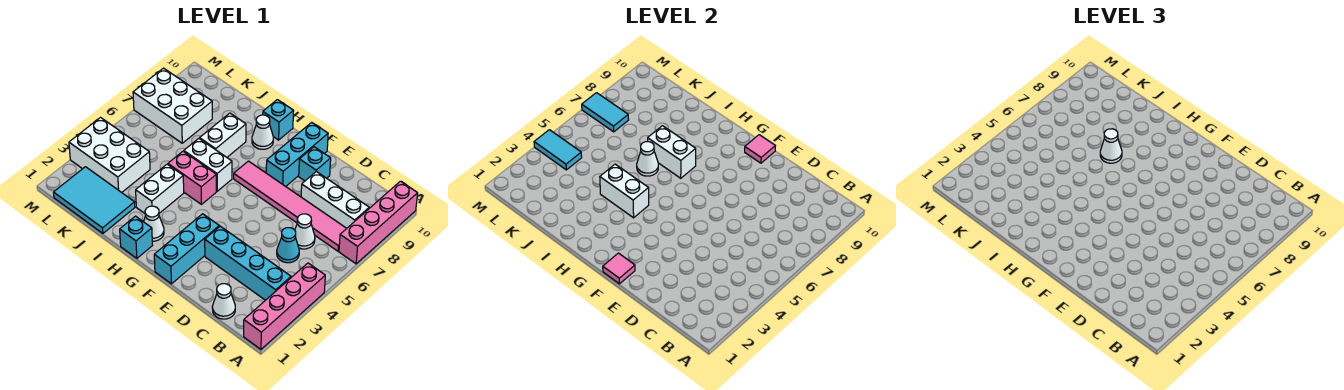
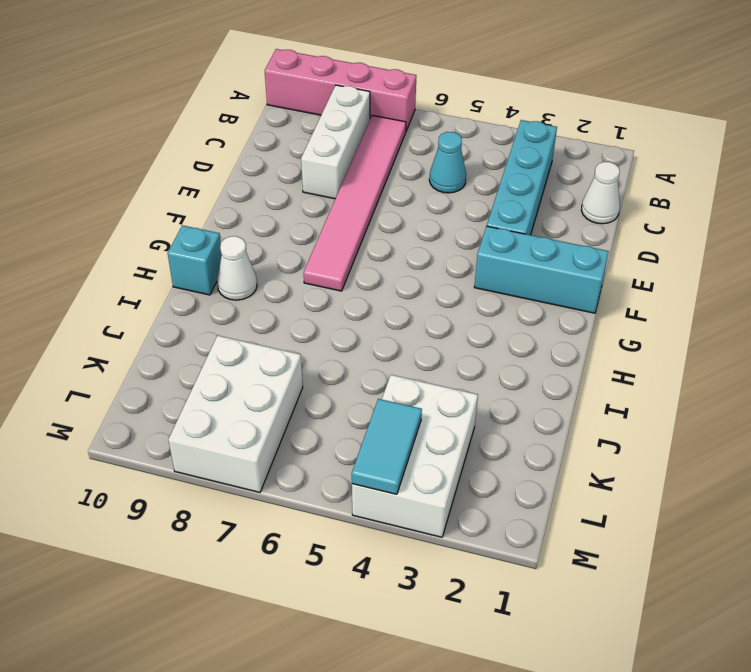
none -> pink brick A1:A4 level 1
none -> white cone C6 level 1
none -> cyan brick E9 level 1
none -> cyan brick F8:F10 level 1

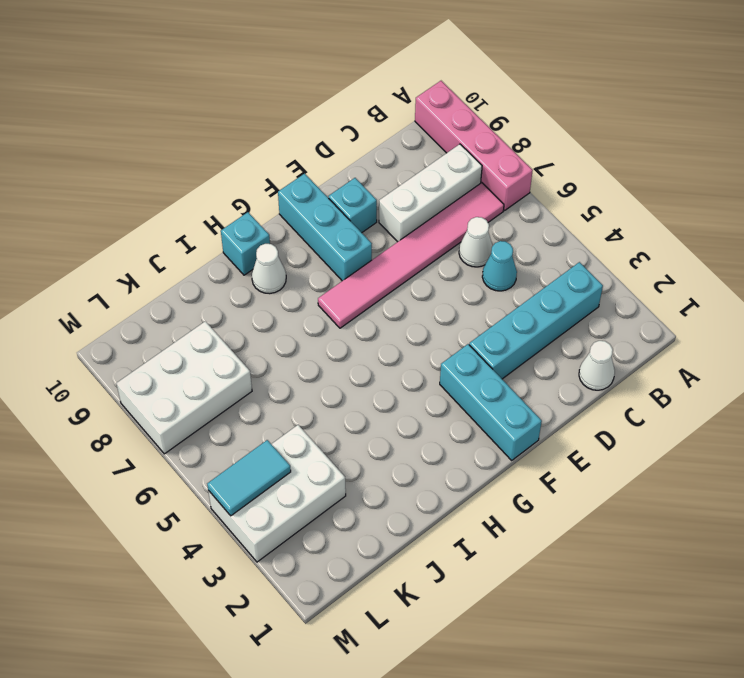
none -> pink brick A1:A4 level 1
none -> cyan brick H1 level 1
none -> white cone H2 level 1
none -> pink brick H5:I5 level 1

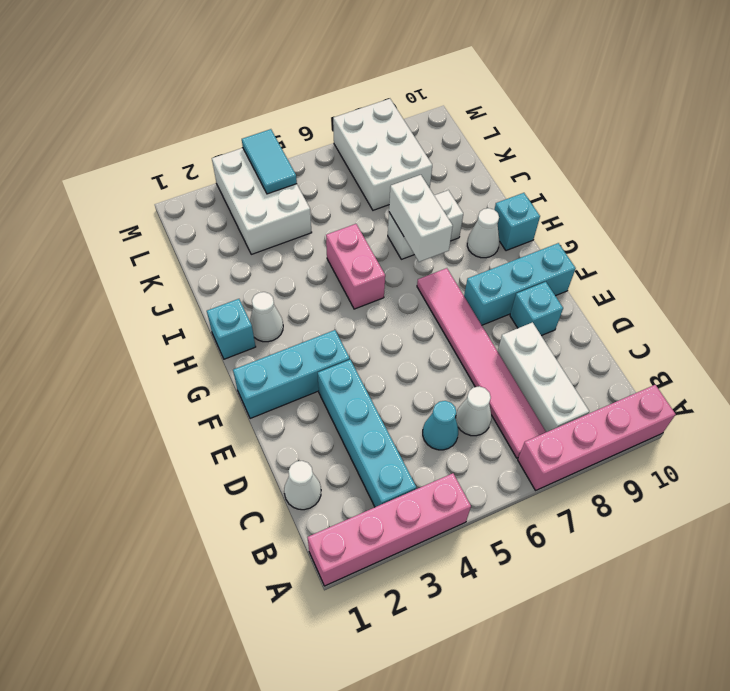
none -> white brick H6:I6 level 1
none -> white brick I3:I4 level 1
none -> cyan tile J1:L2 level 1
none -> pink tile F1 level 2

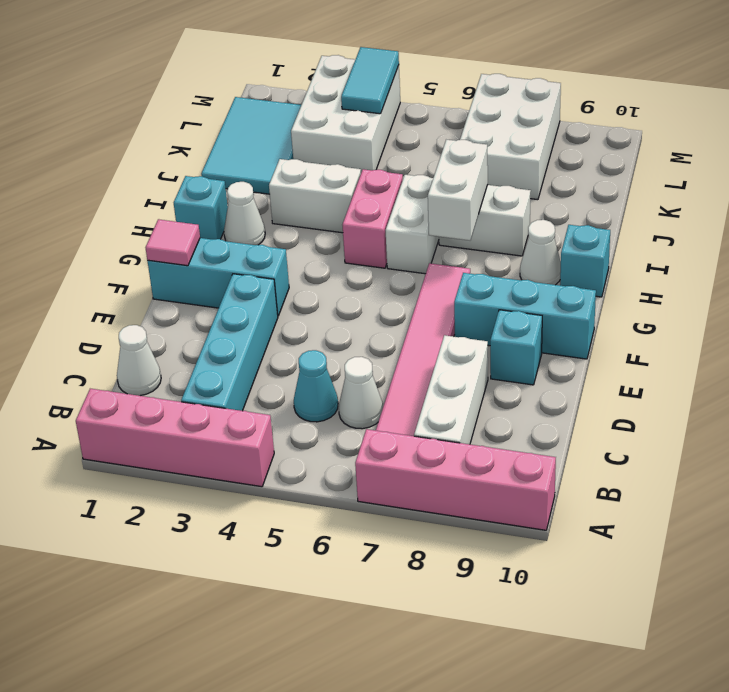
none -> pink tile F10 level 2
none -> white brick H4:I4 level 2
none -> white cone I6 level 2
none -> cyan tile L7:M7 level 2

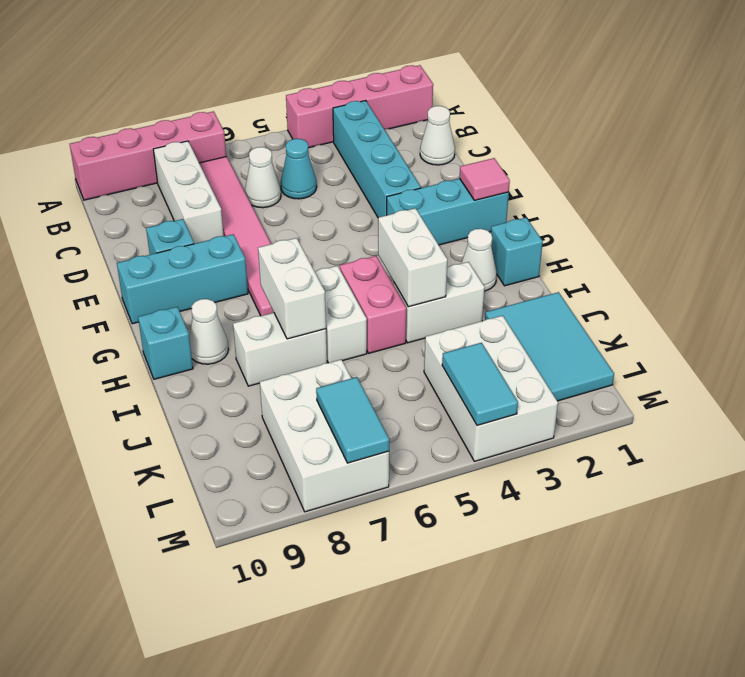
none -> pink tile F10 level 2
none -> white cone I6 level 2
none -> white cone I7 level 3

